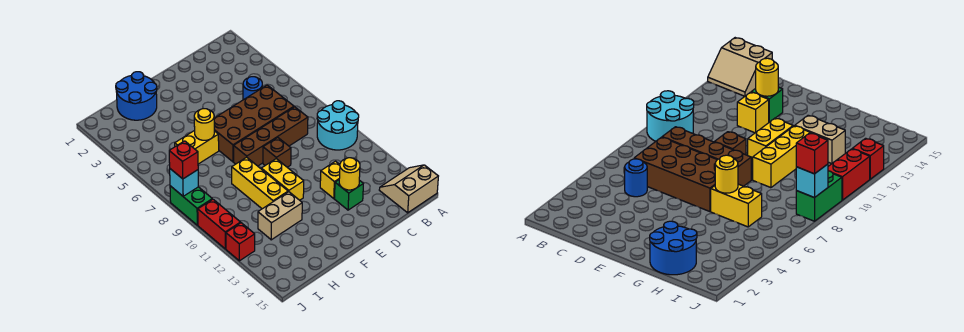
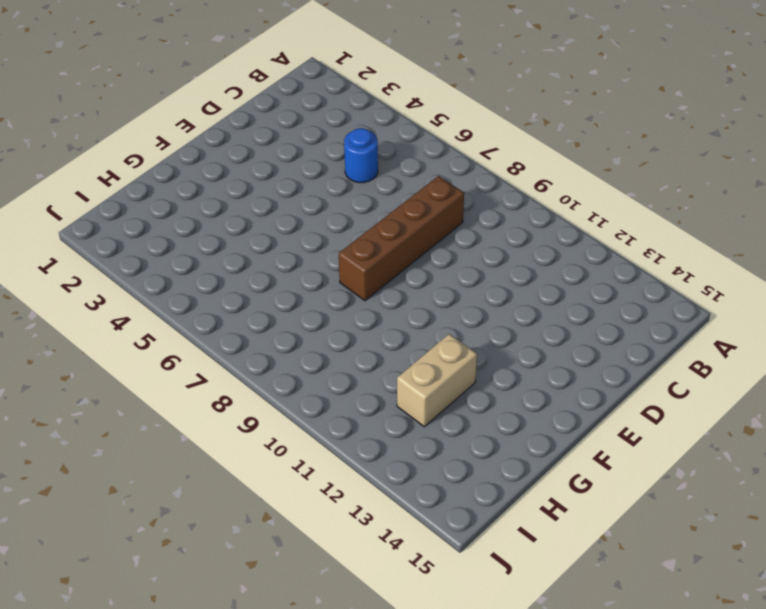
none -> cyan round brick A9:B10 level 1
none -> tan slope A14:B15 level 1 top 15
none -> brown brick C6:F7 level 1

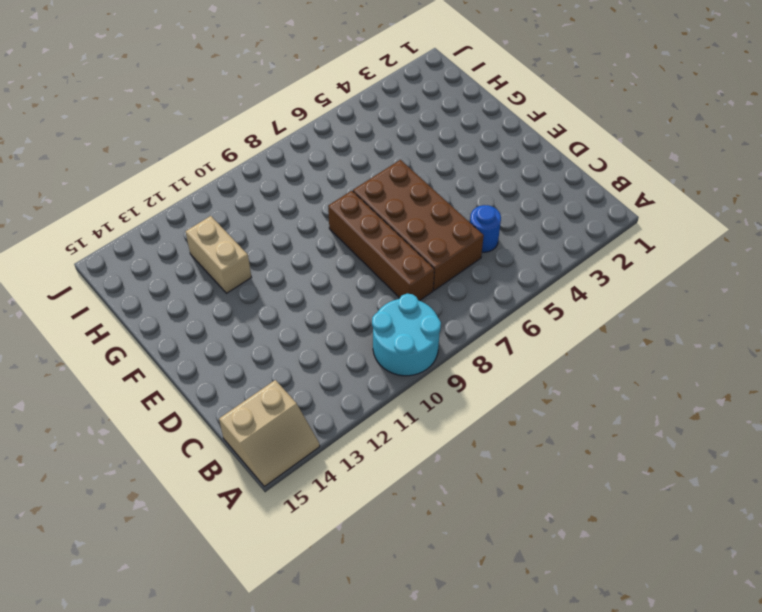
tan slope A14:B15 level 1 top B -> tan slope A14:B15 level 1 top 15
none -> yellow brick D12 level 1
none -> green brick D13 level 1
none -> brown brick E9 level 1

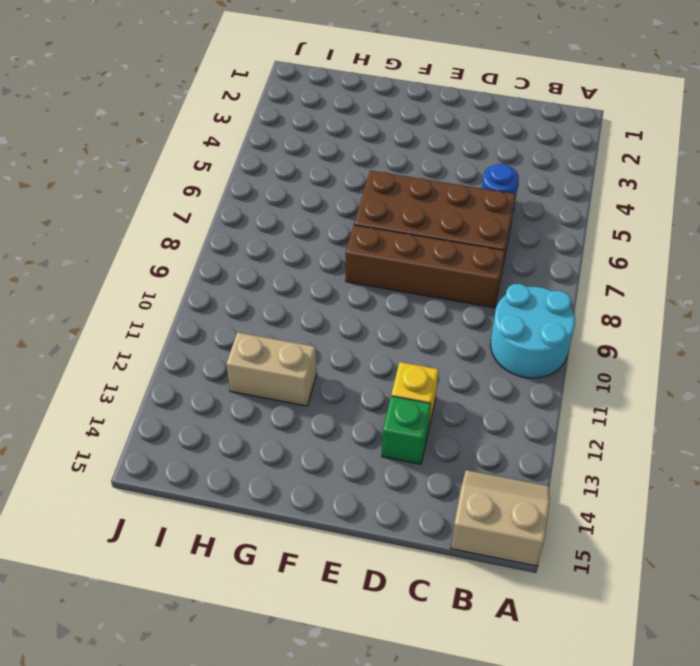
none -> brown brick E9 level 1
none -> yellow brick F10:F11 level 1
none -> blue round brick G1:H2 level 1

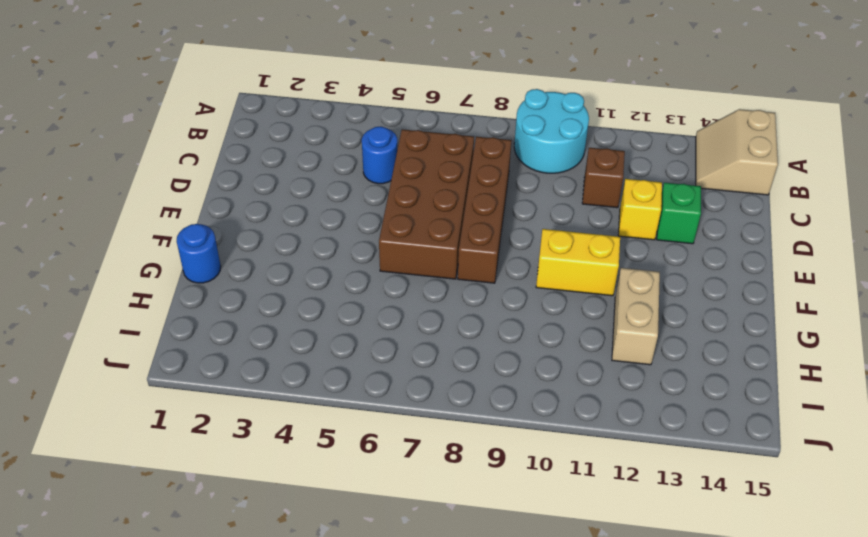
brown brick C11 level 1 -> brown brick E9 level 1
blue round brick G1 level 1 -> blue round brick G1:H2 level 1
none -> yellow brick G6:H6 level 1
none -> yellow brick G9:G11 level 1
none -> green brick J8:J9 level 1

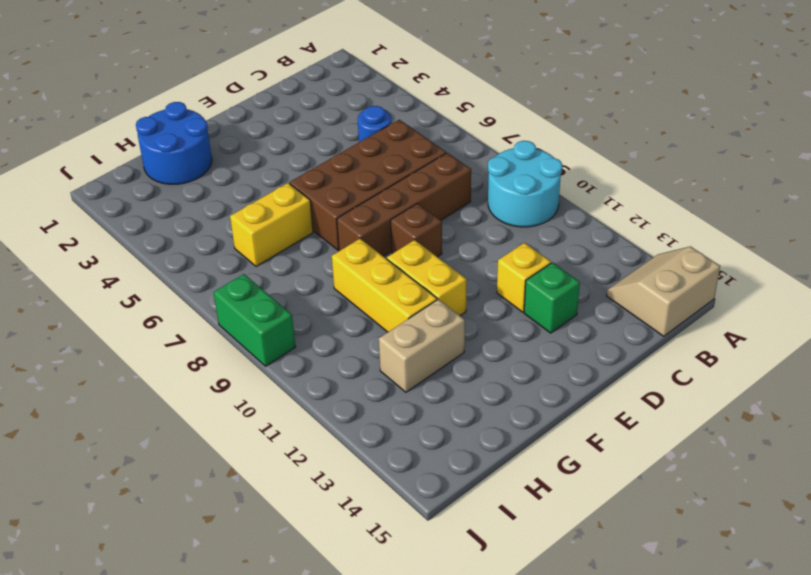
none -> red brick J10:J11 level 1
none -> red brick J12 level 1
none -> yellow round brick D13 level 2

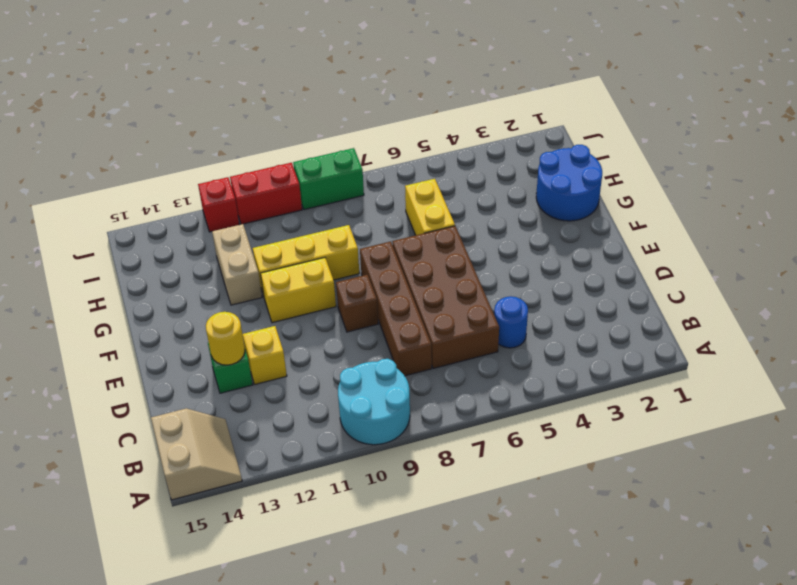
none -> yellow round brick G6 level 2
none -> cyan brick J8 level 2
none -> red brick J8 level 3

